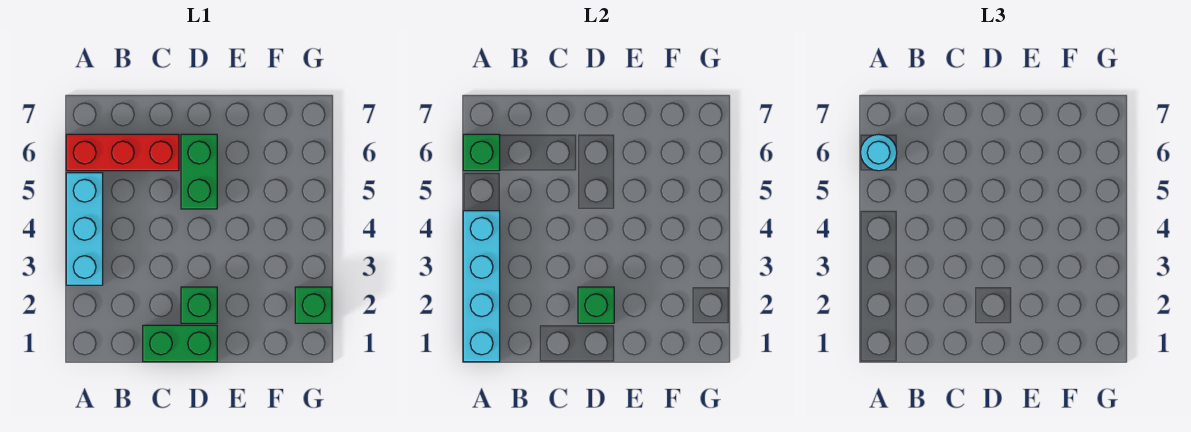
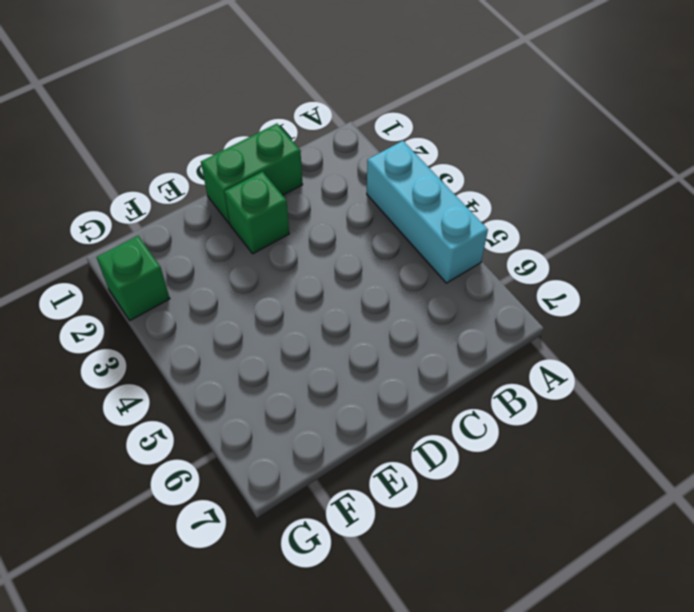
none -> red brick A6:C6 level 1
none -> green brick D5:D6 level 1

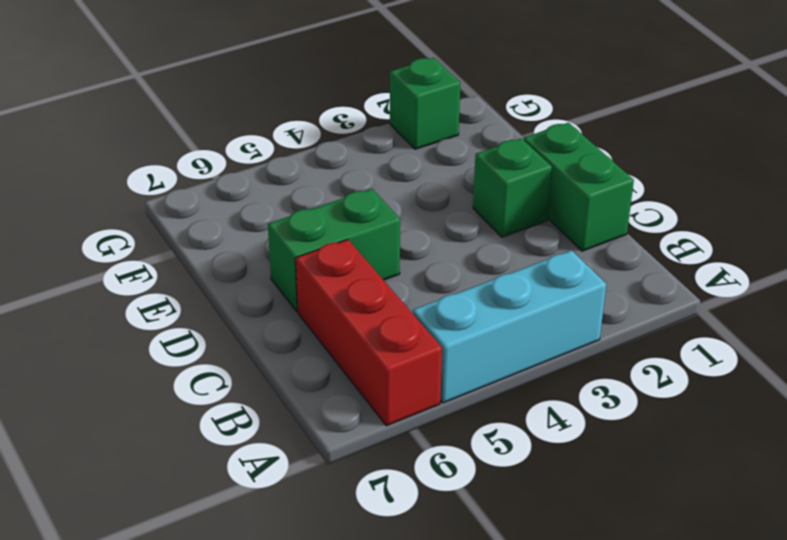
none -> cyan brick A1:A4 level 2
none -> green brick A6 level 2

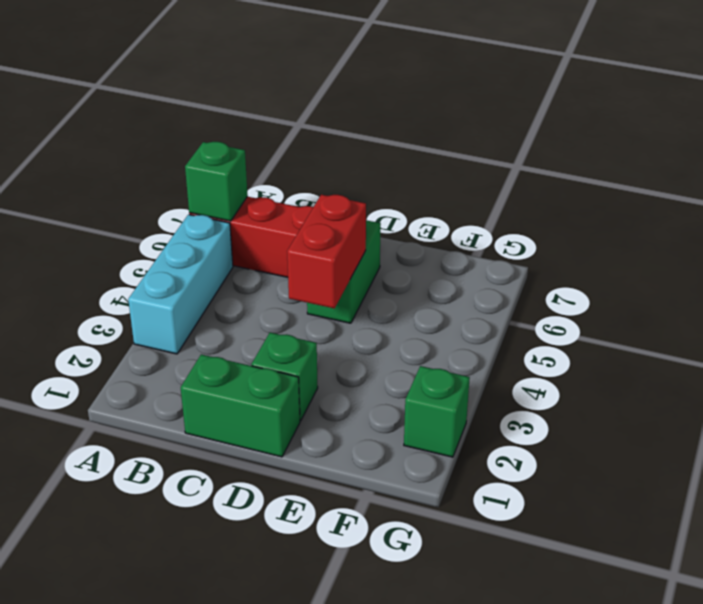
red brick D4:D5 level 2 -> none
none -> cyan brick A1:A4 level 2
none -> green brick D2 level 2

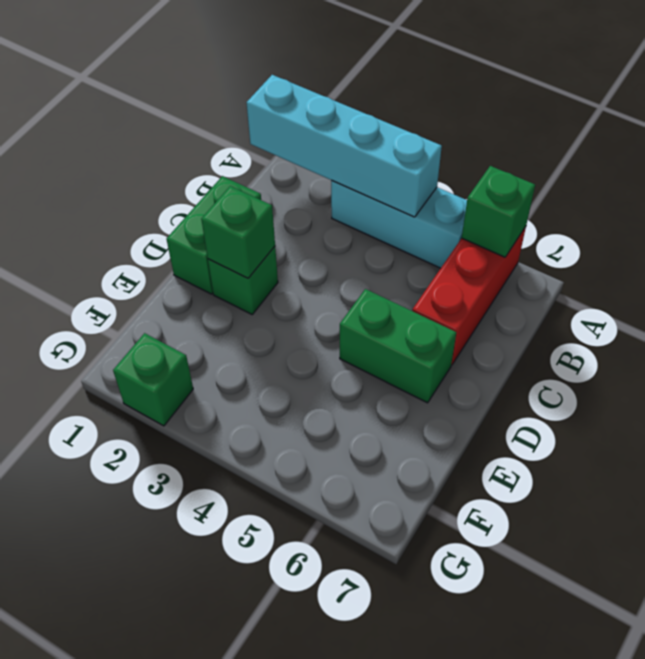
none -> cyan round brick A6 level 3

